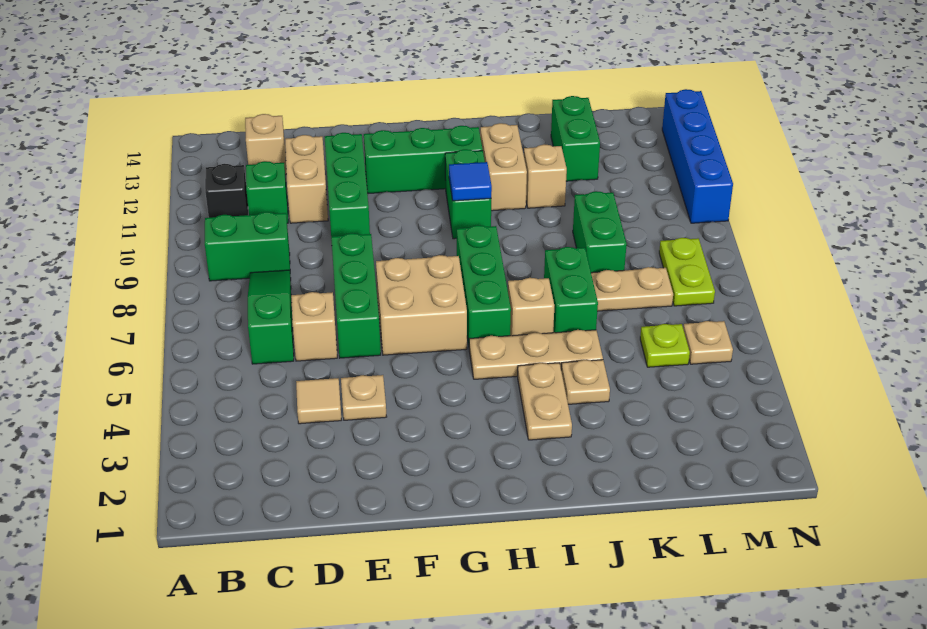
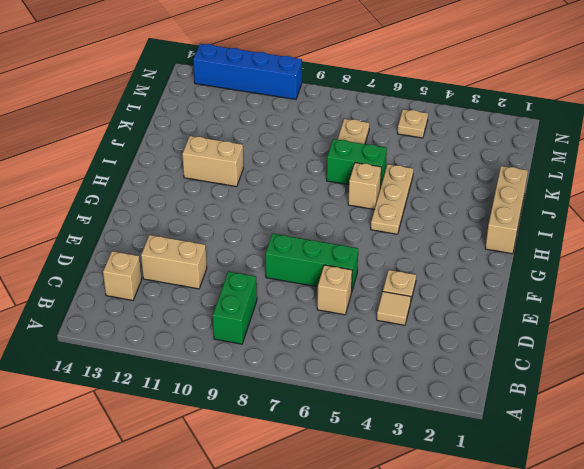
tan brick H1:J1 level 1 -> none
none -> black brick B11 level 1
none -> green slope C6:C8 level 1 top 6
none -> green brick C11 level 1
none -> green brick E10:E12 level 1

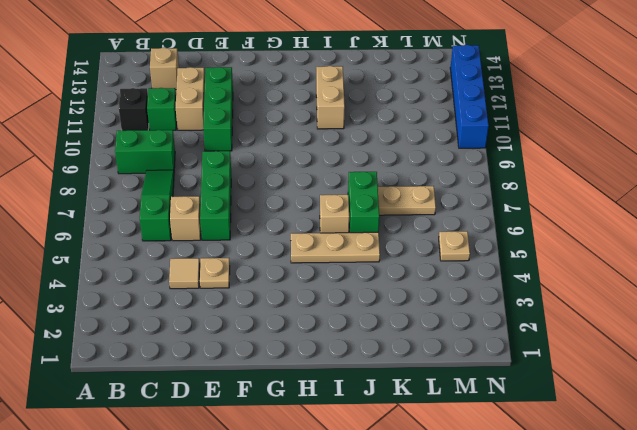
none -> tan brick F6:G7 level 1
none -> green brick F12:H12 level 1
none -> green brick H6:H8 level 1
none -> green brick H10:H11 level 1

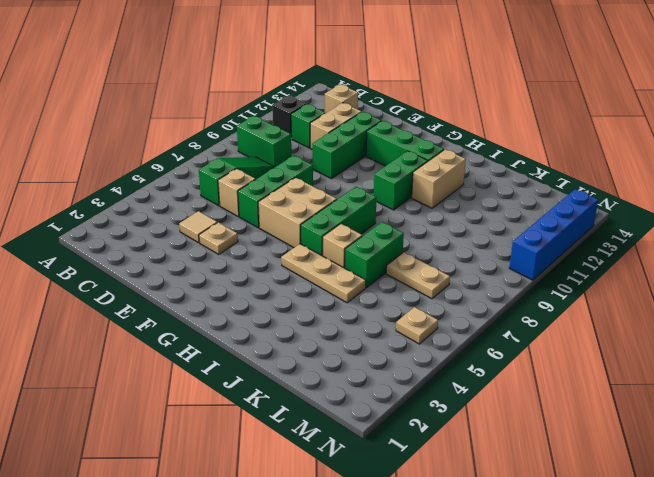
none -> tan plate I3:I4 level 1
none -> tan plate J4 level 1
none -> tan brick J11 level 1
none -> green brick K8:K9 level 1

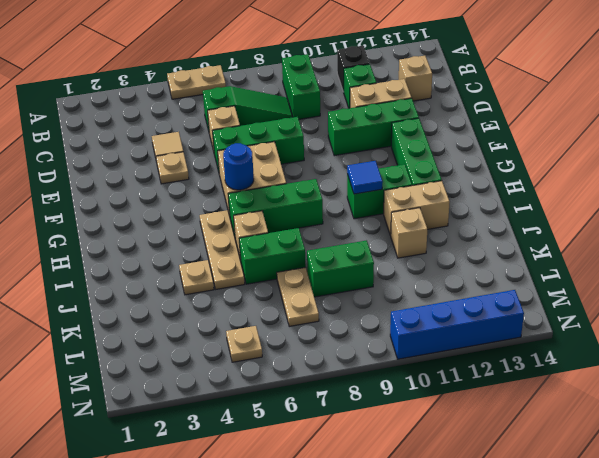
tan plate A5:A6 level 1 -> tan plate I3:I4 level 1
blue round brick G6 level 2 -> none
none -> green brick K12:K13 level 1
none -> lime plate L5 level 1
none -> lime plate M7:M8 level 1

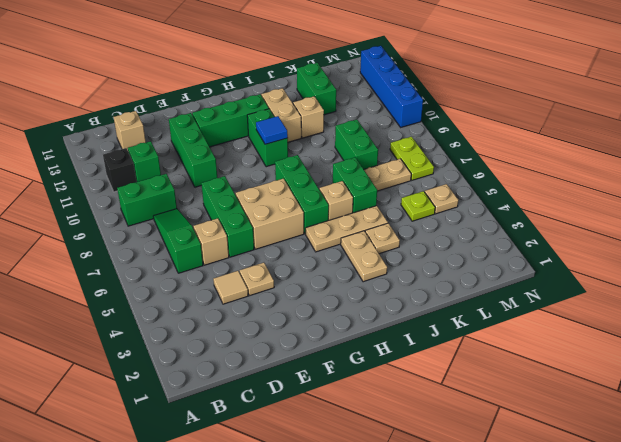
none -> tan brick D11:D12 level 1

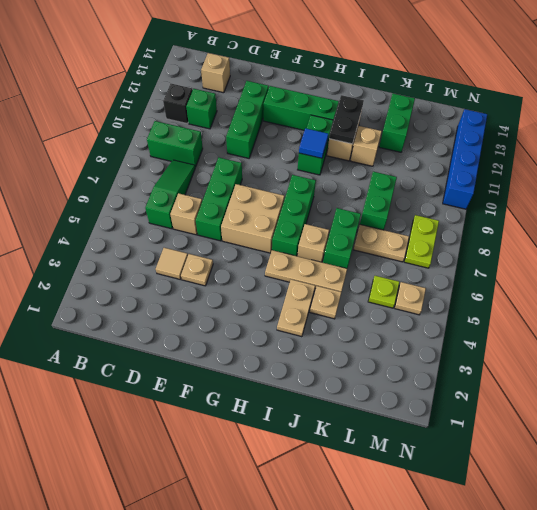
black plate I11:I12 level 2 -> none
none -> tan brick D11:D12 level 1

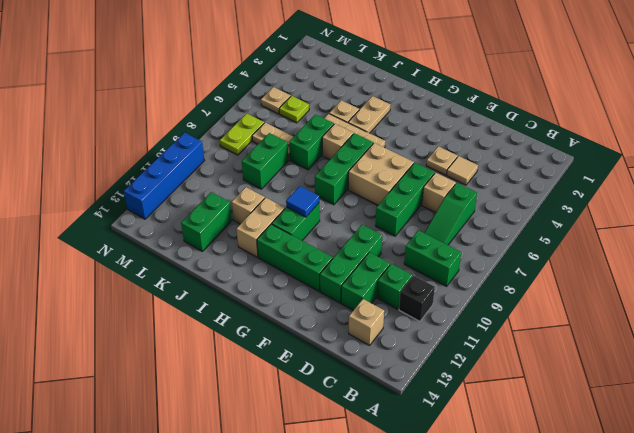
green brick D11:D12 level 1 -> tan brick D11:D12 level 1

